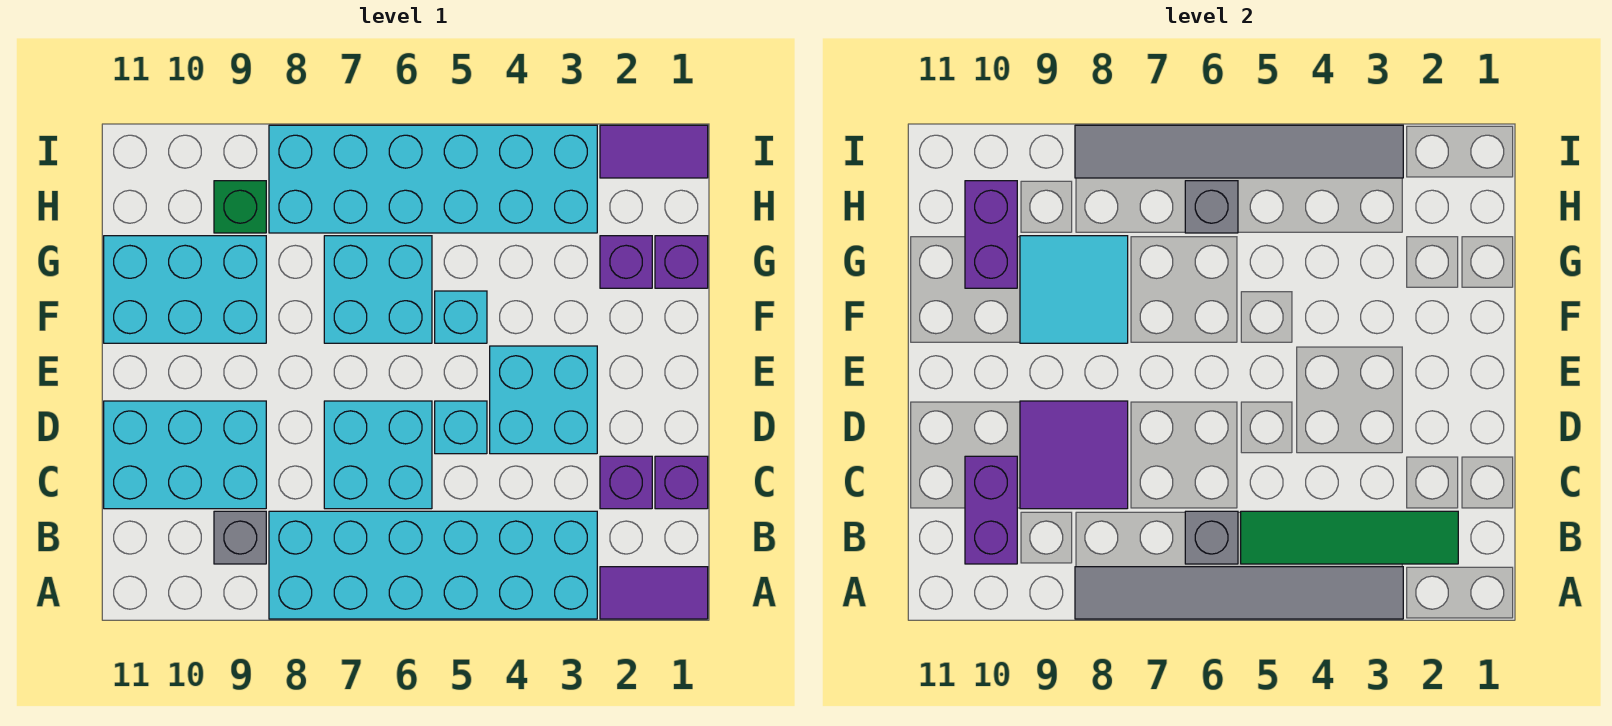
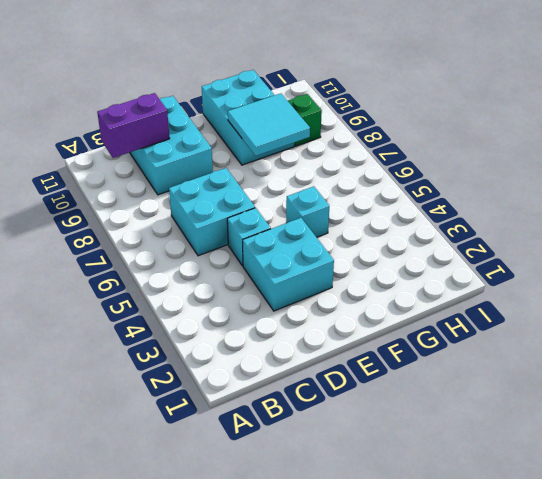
none -> purple tile A1:A2 level 1
none -> cyan brick A3:B8 level 1
none -> grey brick B9 level 1

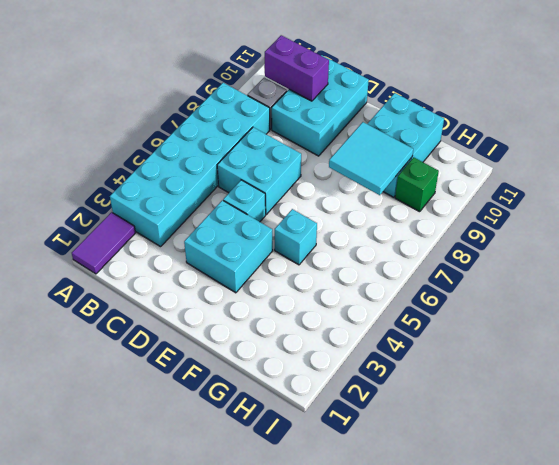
none -> purple brick C1 level 1
none -> purple brick C2 level 1
none -> cyan brick F6:G7 level 1

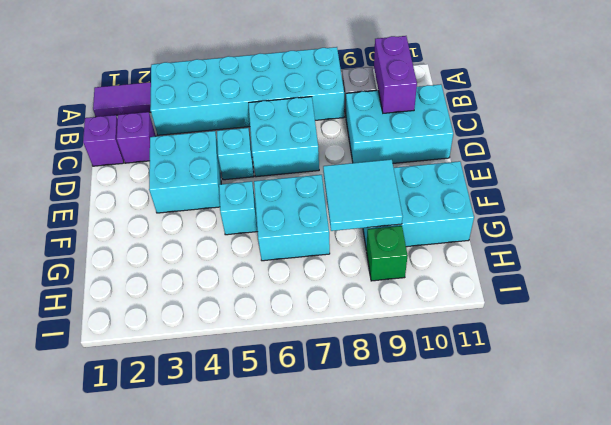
none -> purple brick G1 level 1
none -> purple brick G2 level 1
none -> cyan brick H3:I8 level 1

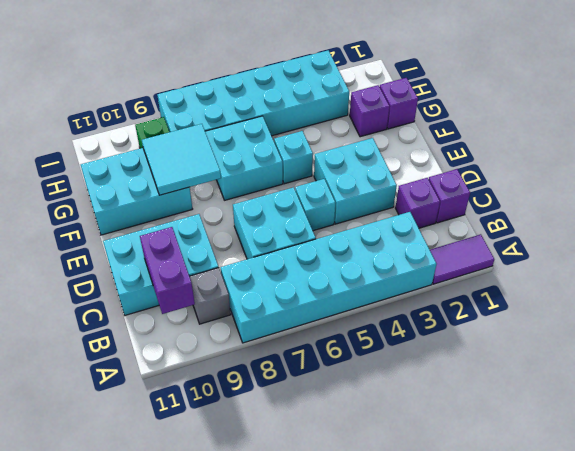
none -> purple tile I1:I2 level 1
none -> grey tile A3:A8 level 2
none -> green tile B2:B5 level 2

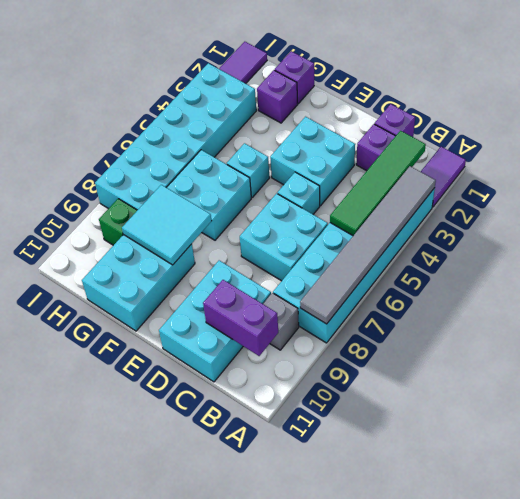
none -> grey brick B6 level 2
none -> purple tile C8:D9 level 2
none -> purple brick G10:H10 level 2

